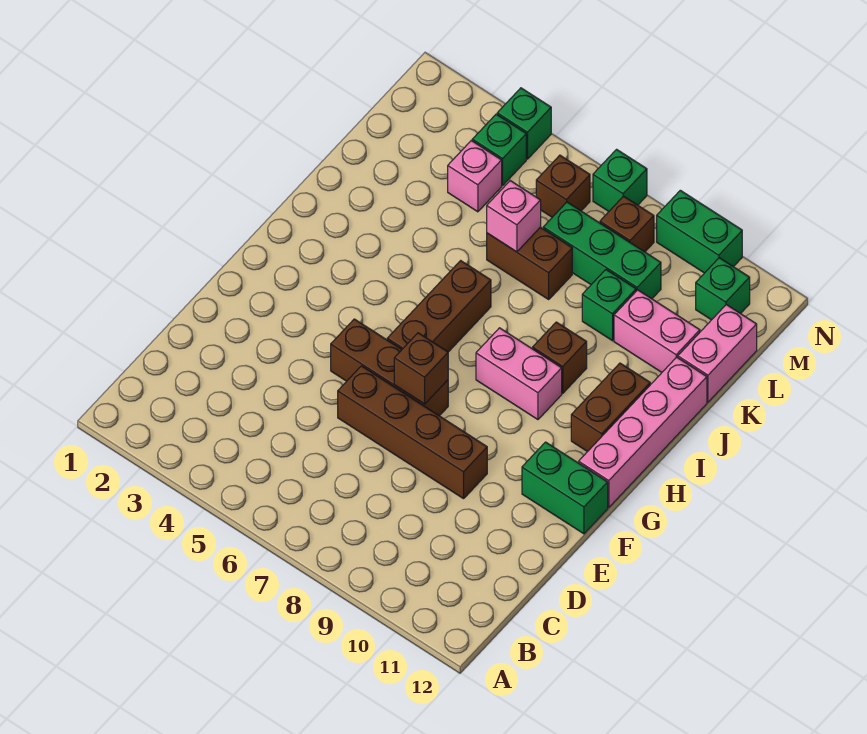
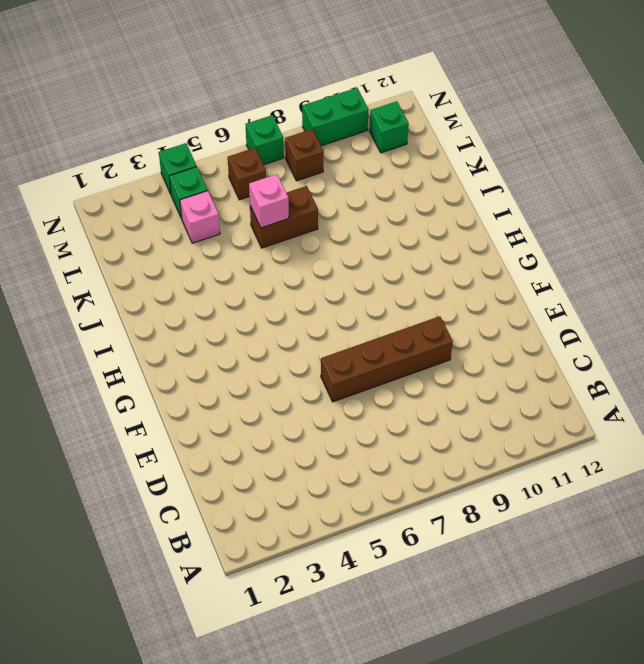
none -> brown brick F5:F7 level 1
none -> green brick F11:F12 level 1
none -> brown brick G6:I6 level 1

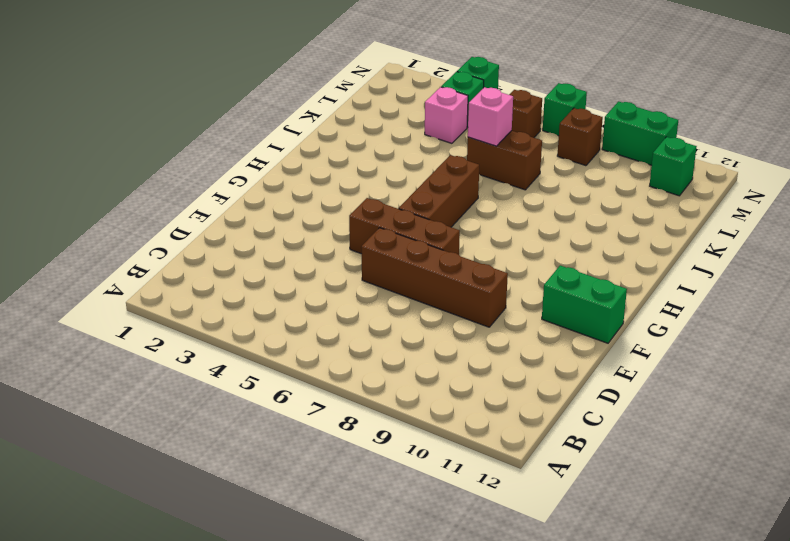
none -> pink brick G12:J12 level 1
none -> pink brick H8:H9 level 1
none -> brown brick H11:I11 level 1

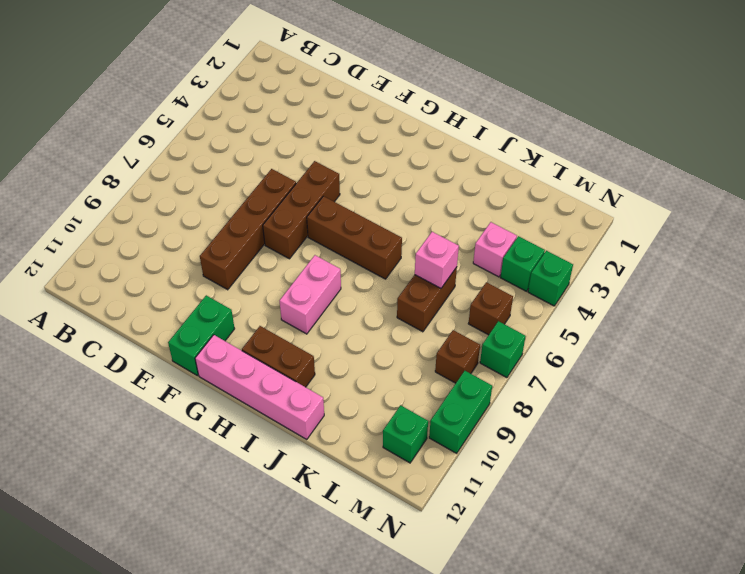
none -> brown brick I9 level 1
none -> green brick K9 level 1
none -> pink brick K10:K11 level 1

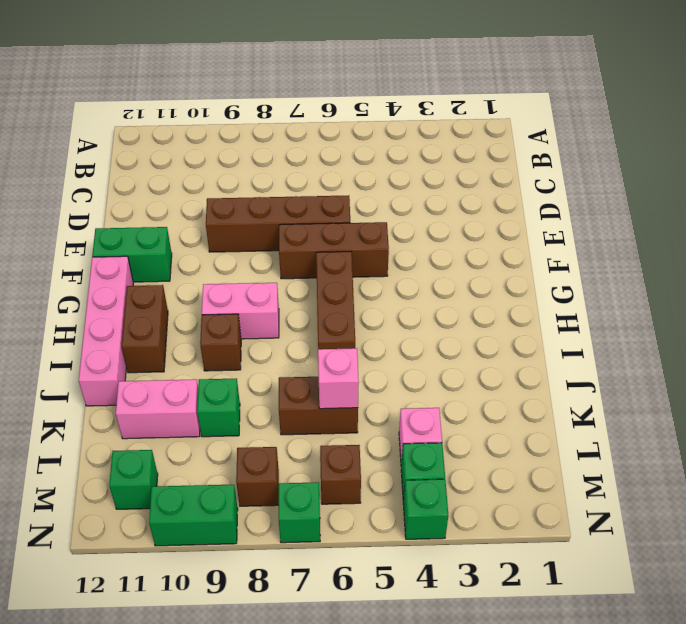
none -> pink brick K12:L12 level 1
none -> green brick L7:L9 level 1
none -> brown brick F7 level 2

